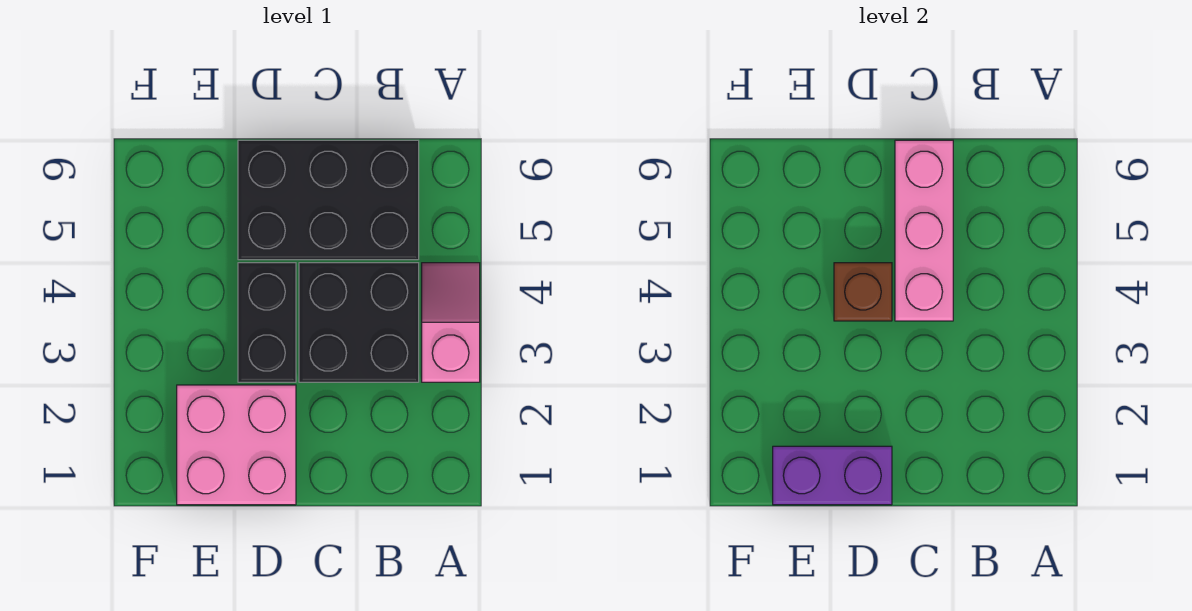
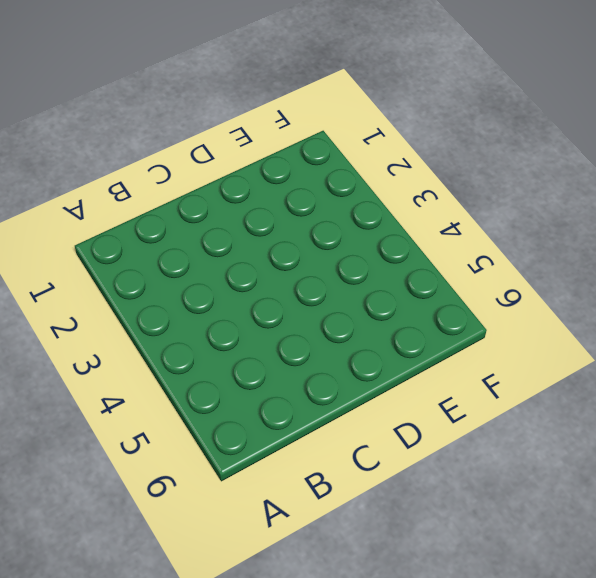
none -> pink slope A3:A4 level 1 top 3
none -> black brick B3:C4 level 1

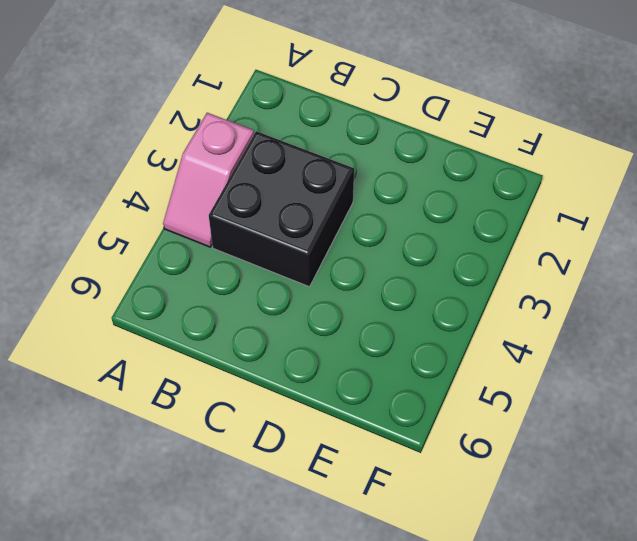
none -> black brick B5:D6 level 1
none -> pink brick D1:E2 level 1

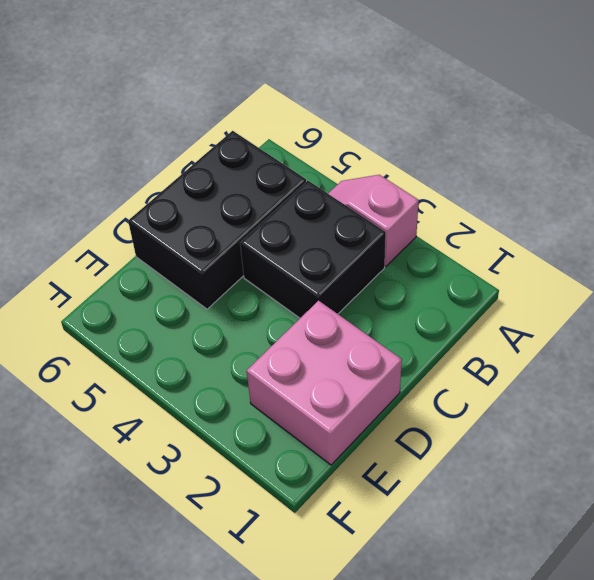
none -> black brick D3:D4 level 1
none -> pink brick C4:C6 level 2

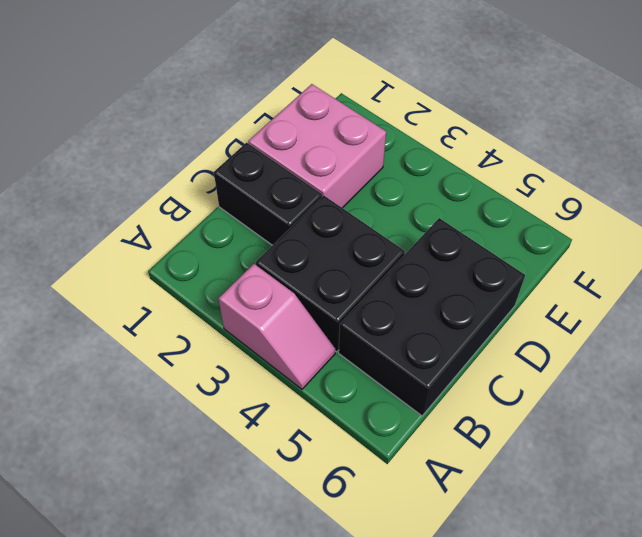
black brick C1:C2 level 1 -> black brick D3:D4 level 1
none -> pink brick C4:C6 level 2
none -> purple brick D1:E1 level 2

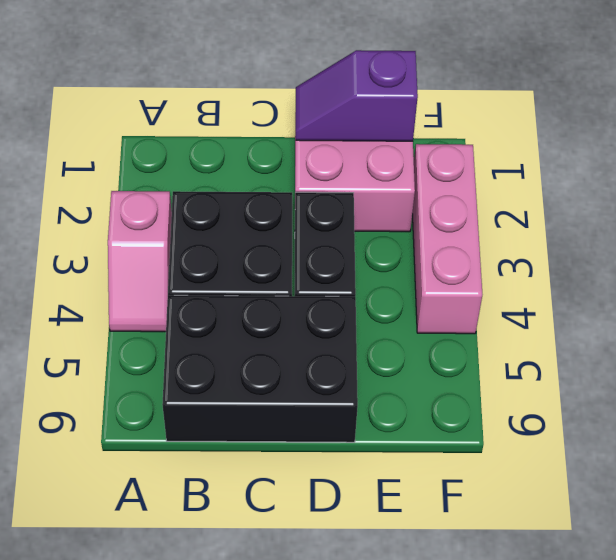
purple slope D1:E1 level 2 top E -> purple brick D1:E1 level 2
pink brick F2:F4 level 1 -> pink brick C4:C6 level 2
none -> brown brick D4 level 2

